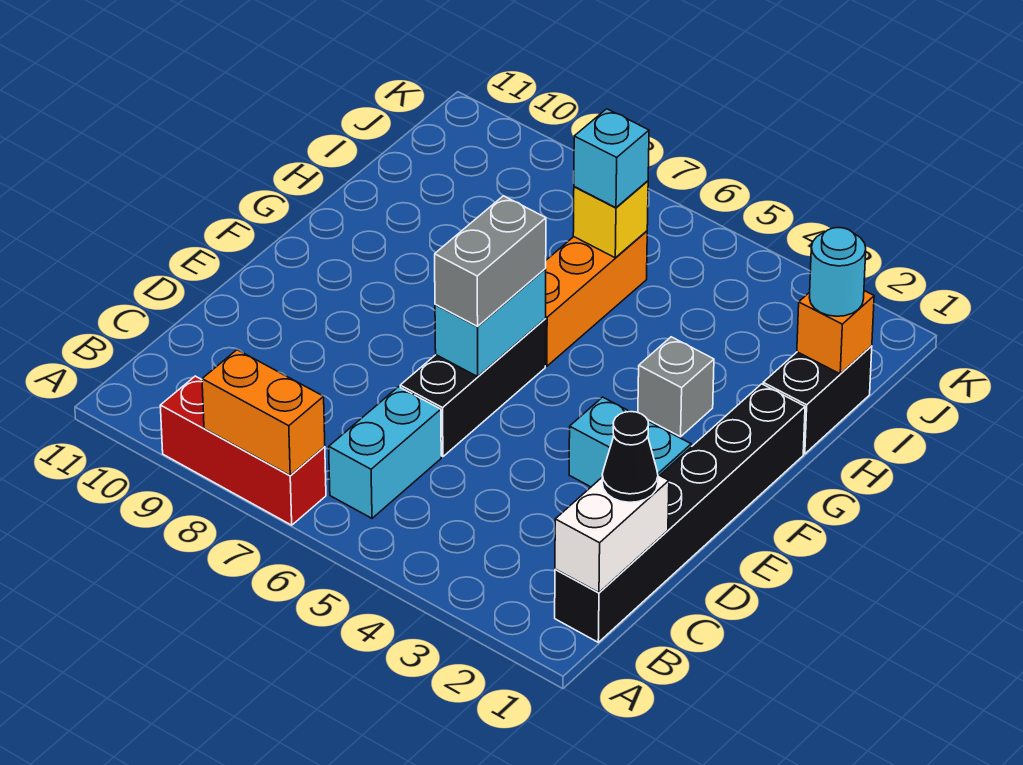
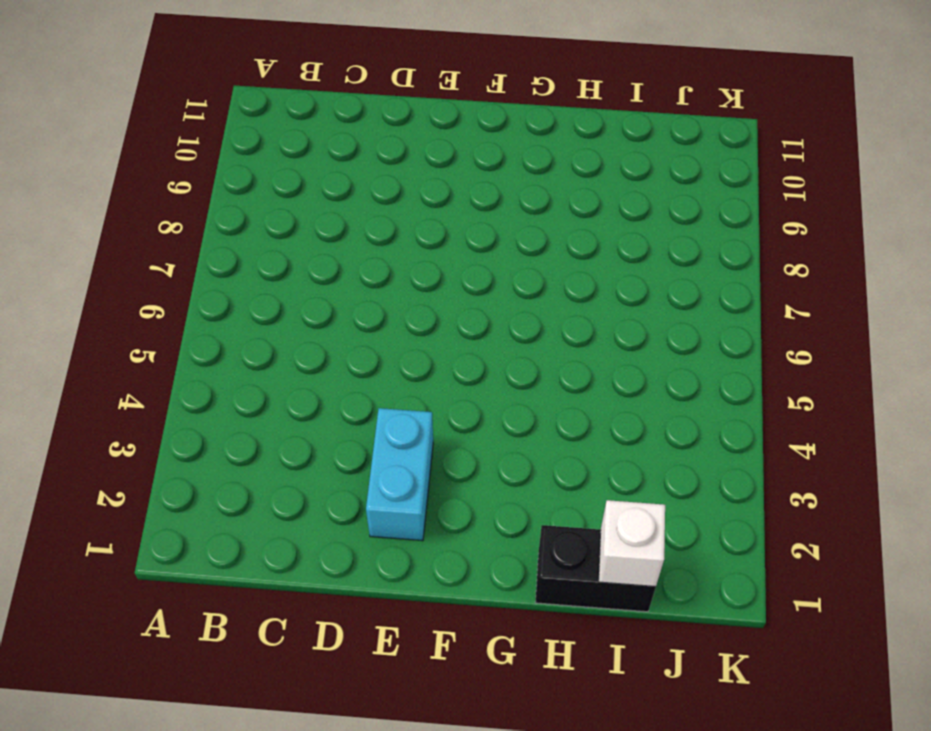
white brick I1 level 2 -> orange brick I1 level 2
none -> red brick A7:A9 level 1
none -> black brick B1:G1 level 1
none -> cyan brick B6:C6 level 1

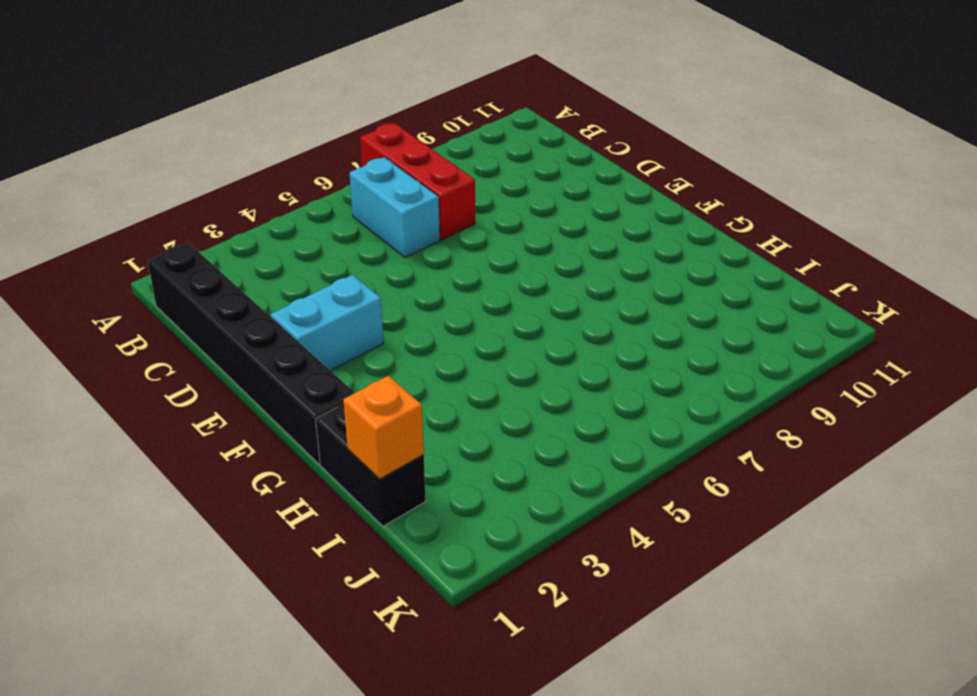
red brick A7:C7 level 1 -> red brick A7:A9 level 1
none -> black brick D6:F6 level 1
none -> grey brick G3 level 1
none -> orange brick G6:I6 level 1

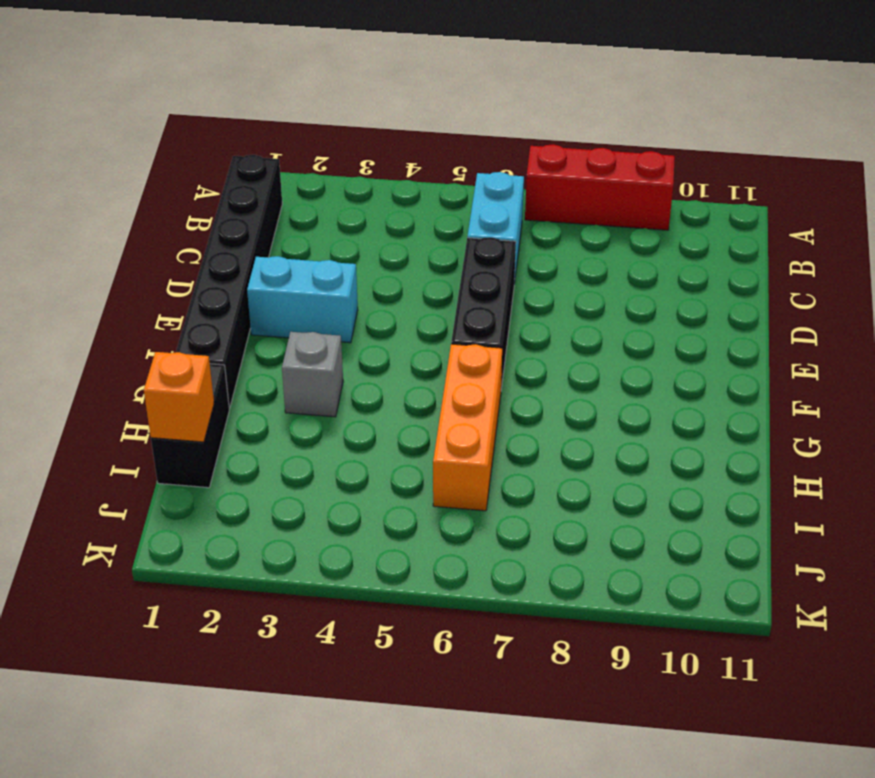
none -> orange brick A7:A8 level 2
none -> white brick B1:C1 level 2
none -> cyan brick E6:F6 level 2

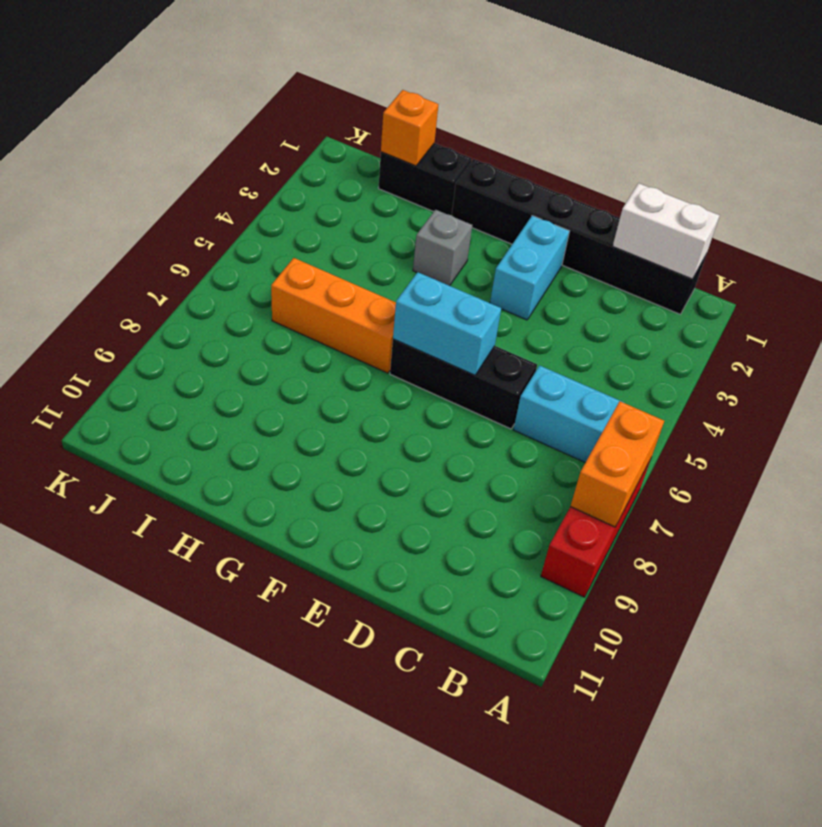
none -> yellow brick I6 level 2
none -> black cone C1 level 3
none -> grey brick E6:F6 level 3

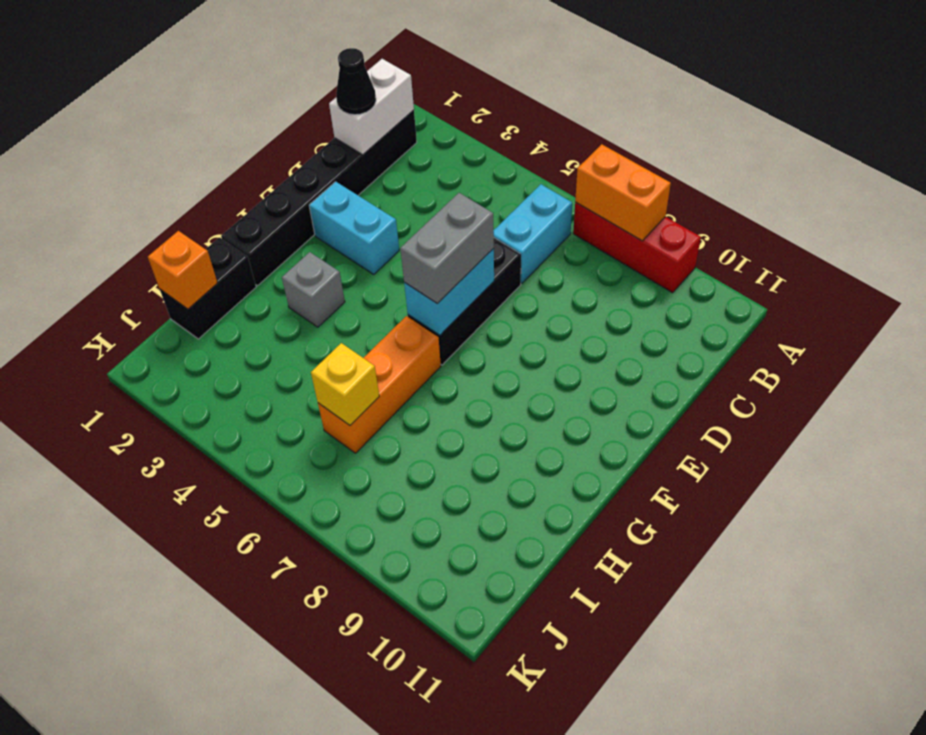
none -> cyan round brick I1 level 3
none -> cyan brick I6 level 3

